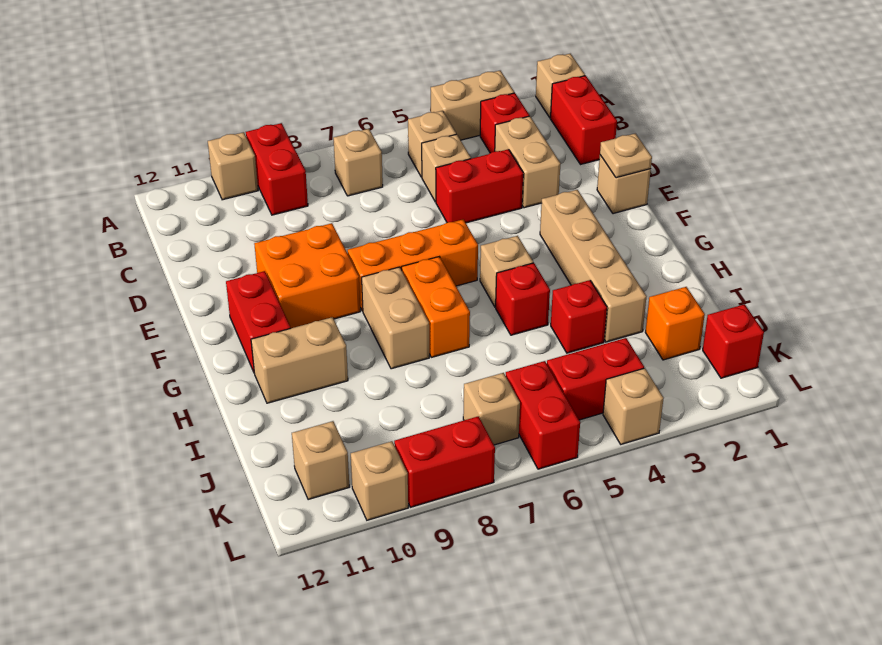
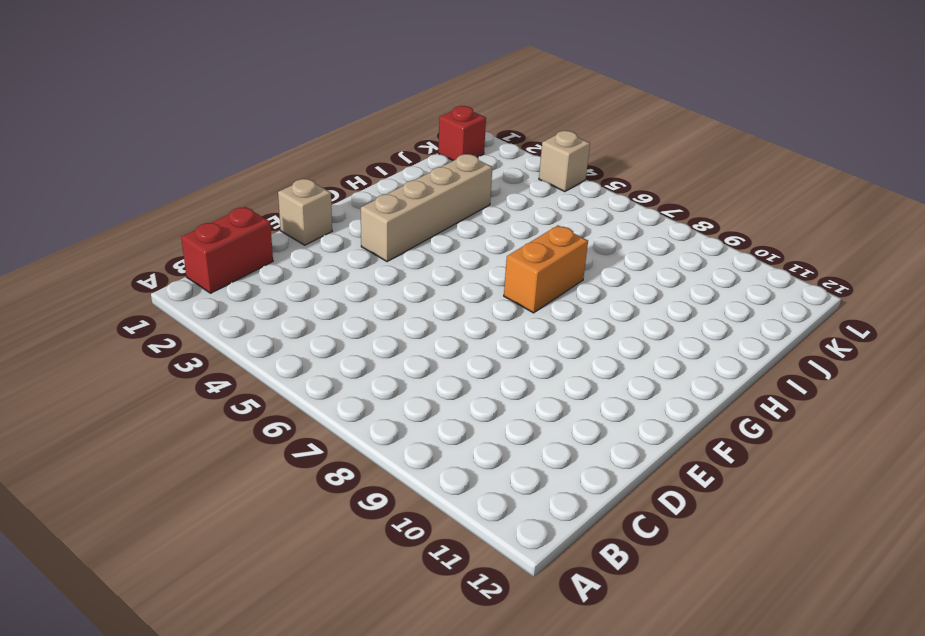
none -> tan brick A1 level 1
none -> tan brick A3:A4 level 1
none -> red brick A9:B9 level 1
none -> tan brick A10 level 1

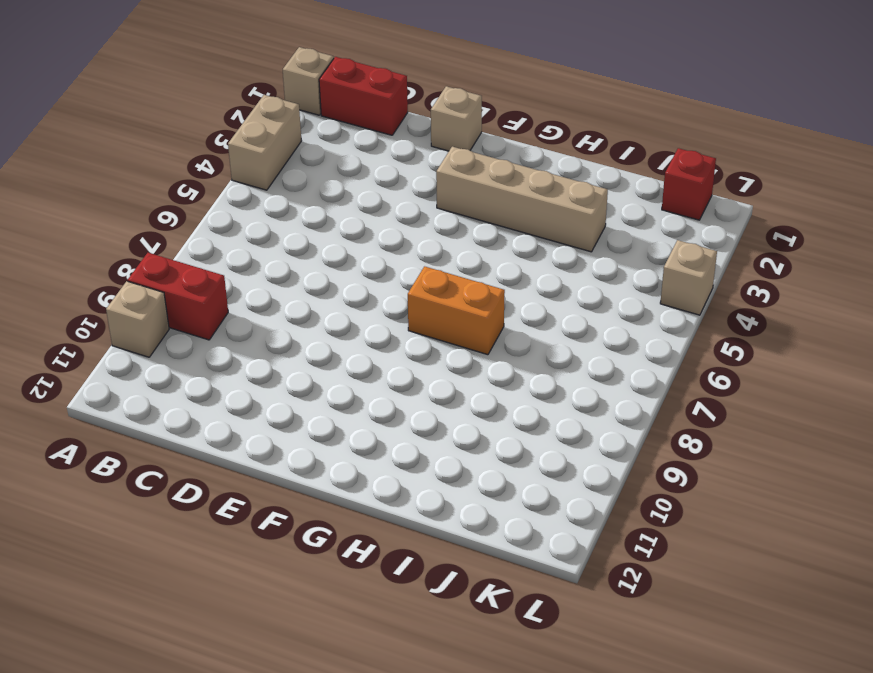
none -> red brick B3 level 1
none -> tan brick B5 level 1
none -> tan brick B7 level 1
none -> tan brick C3:D3 level 1

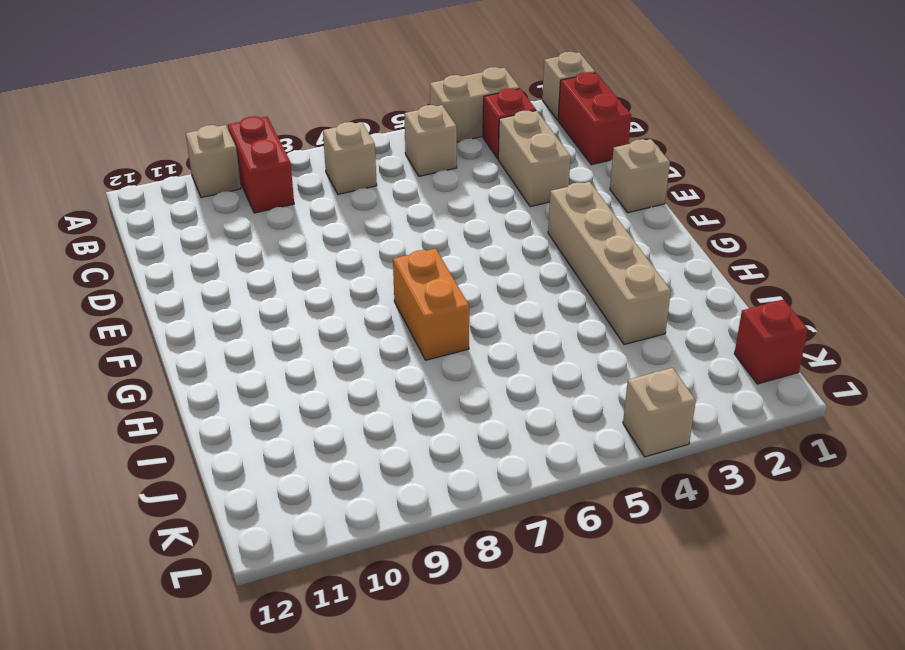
none -> tan brick C5 level 1
none -> red brick D4:D5 level 1
none -> orange brick E9:F10 level 1
none -> orange brick F6:F8 level 1

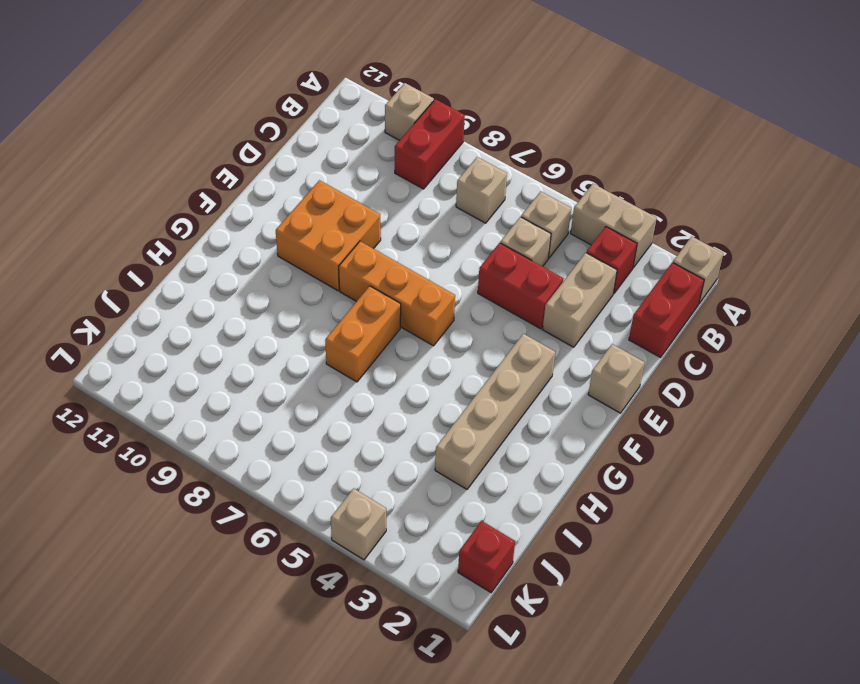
none -> red brick F11:G11 level 1
none -> tan brick G5 level 1
none -> tan brick G8:H8 level 1
none -> red brick H5 level 1

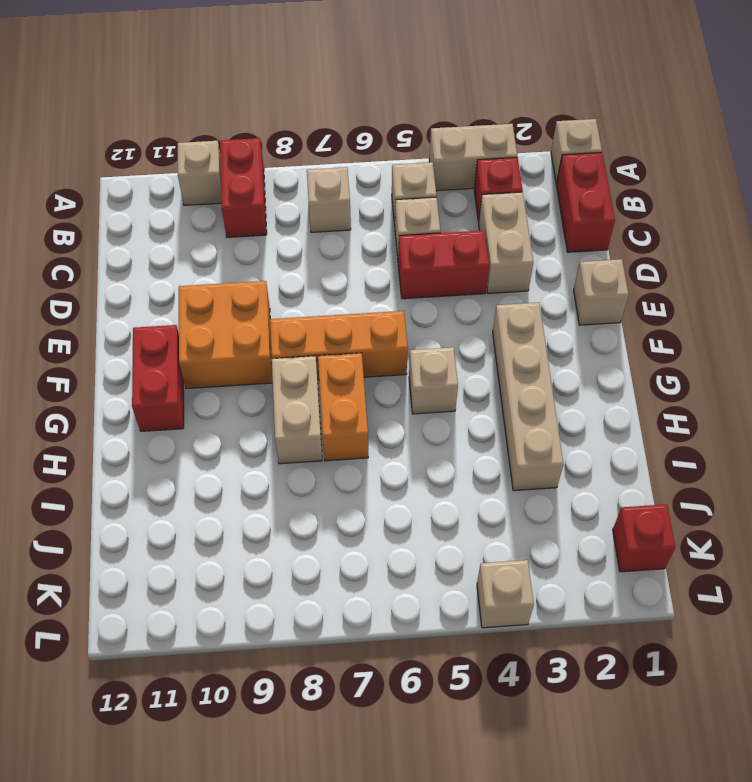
none -> red brick H5 level 1
none -> tan brick H10:H11 level 1
none -> red brick I4 level 1
none -> orange brick J2 level 1

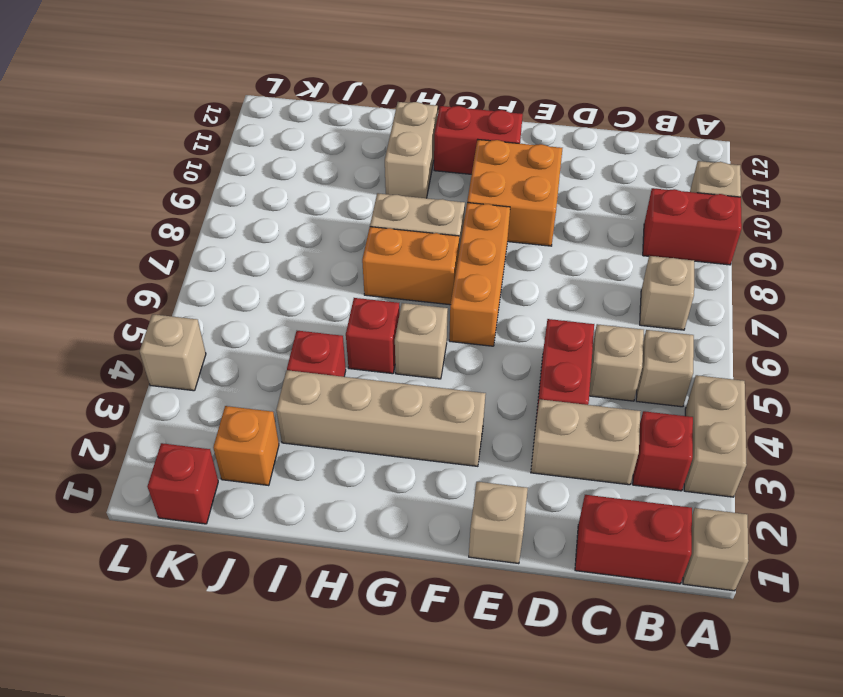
none -> red brick K4:K5 level 1
none -> red brick K6:L6 level 1
none -> tan brick K7 level 1
none -> tan brick K11 level 1

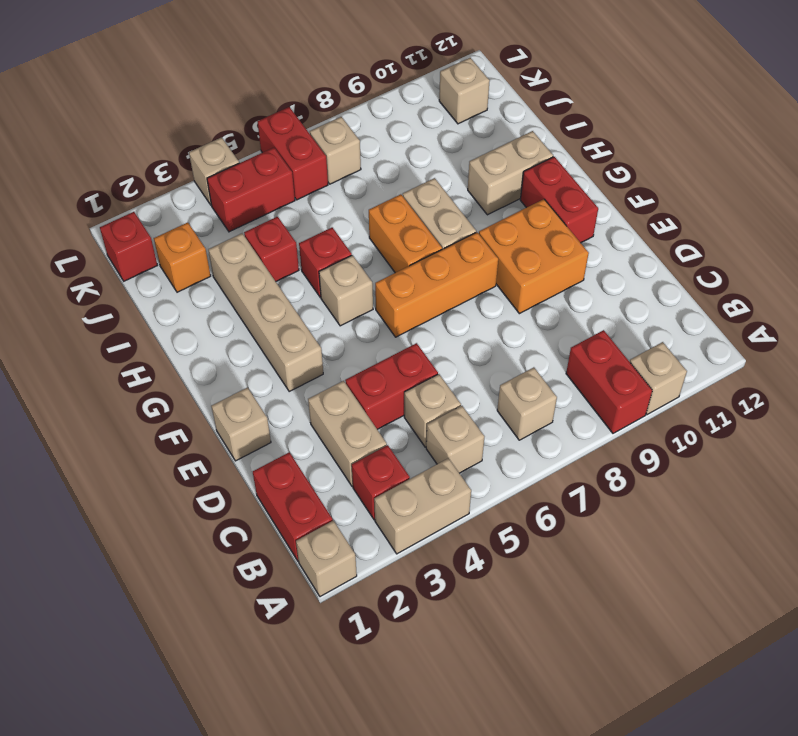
none -> red brick L8:L9 level 1
none -> tan brick L10 level 1
none -> tan plate E1 level 2

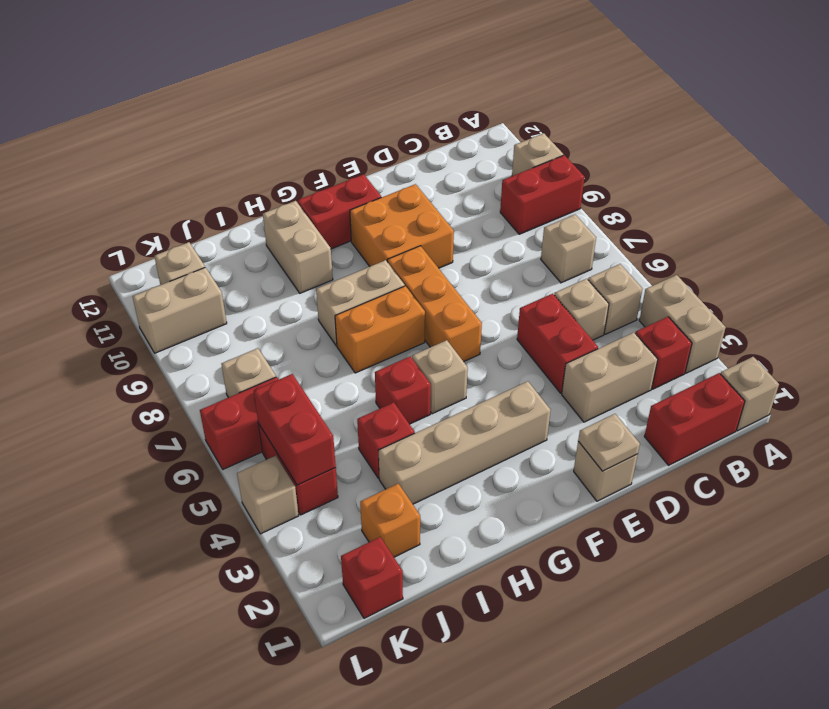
red brick K4:K5 level 2 -> red brick L8:L9 level 1
tan brick K10:L10 level 1 -> tan brick L10 level 1

